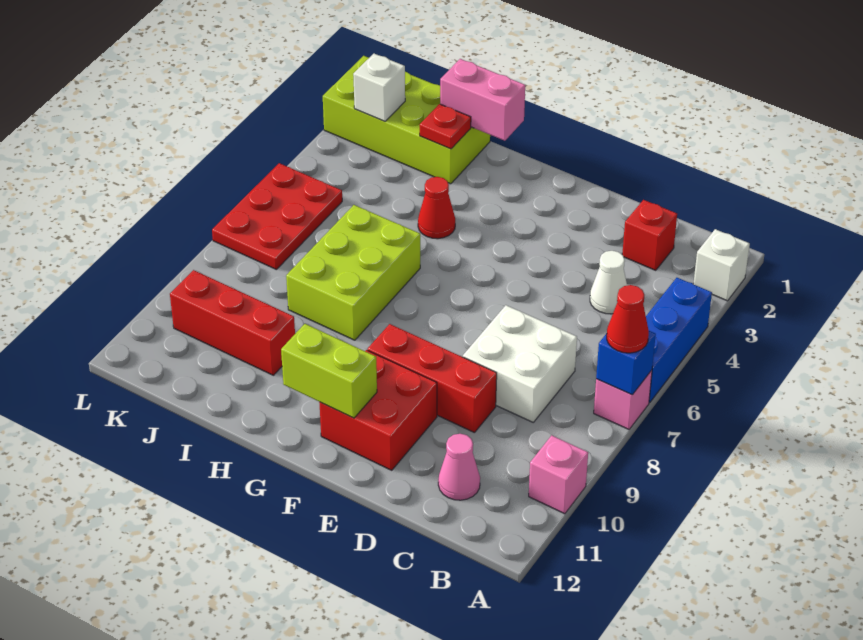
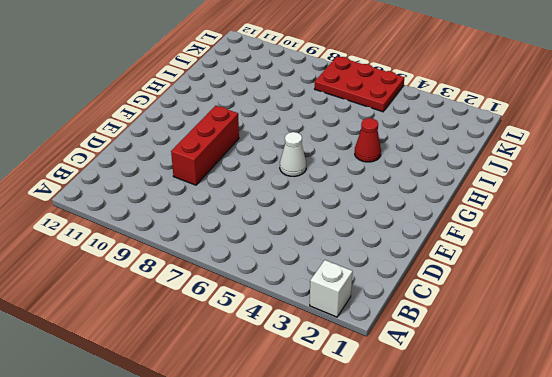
white cone F6 level 1 -> white cone C4 level 1
none -> blue brick A4:A6 level 1
none -> pink brick A7 level 1
none -> pink brick A10 level 1

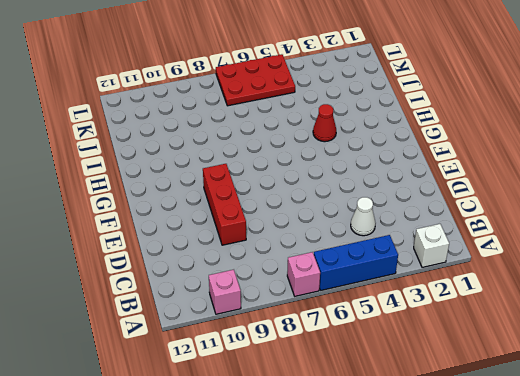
none -> red brick C2 level 1
none -> white brick C7:D8 level 1
none -> pink cone C11 level 1

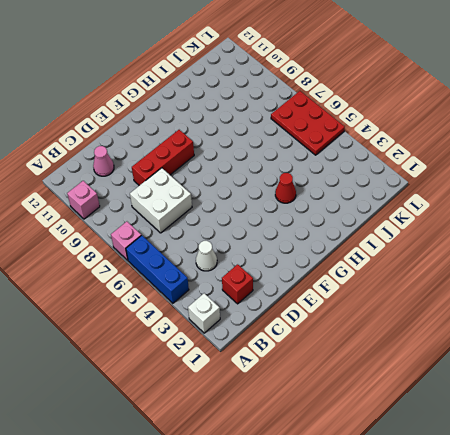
none -> red brick E10:F11 level 1
none -> lime brick H6:I8 level 1
none -> lime brick I1:L2 level 1

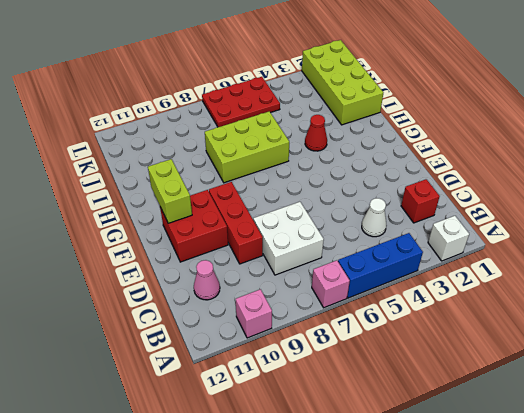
none -> red brick I10:K10 level 1
none -> blue brick A7 level 2
none -> pink brick H1:I1 level 2

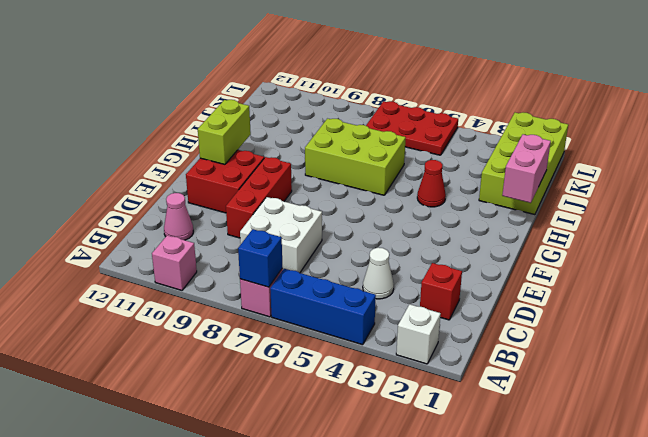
none -> red brick I10:K10 level 1
none -> red plate I2 level 2
none -> white brick K2 level 2

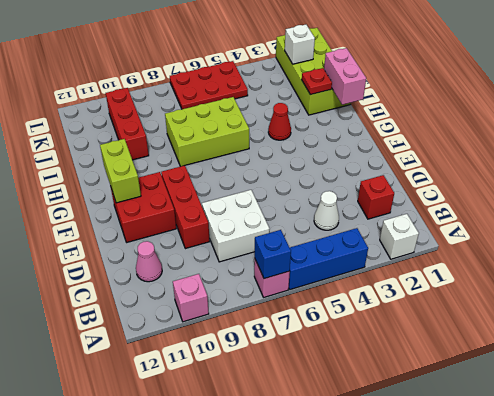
none -> red cone A7 level 3

